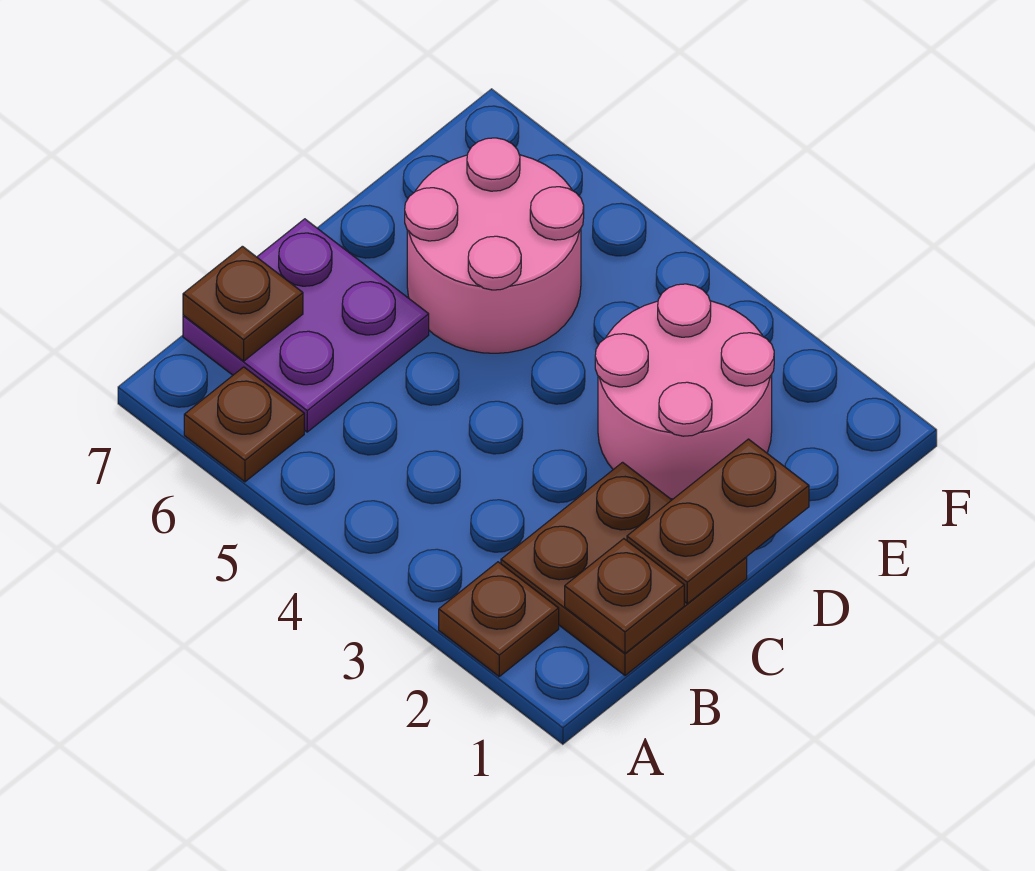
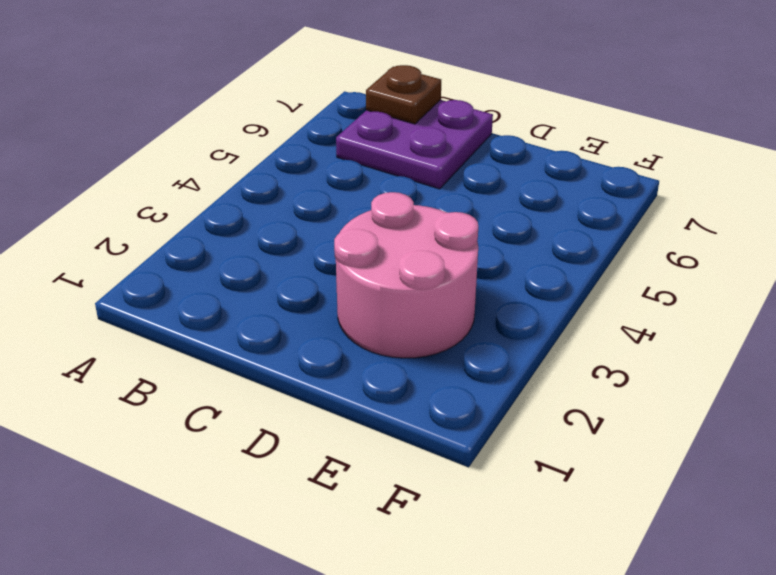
none -> brown plate A2 level 1
none -> brown plate A6 level 1

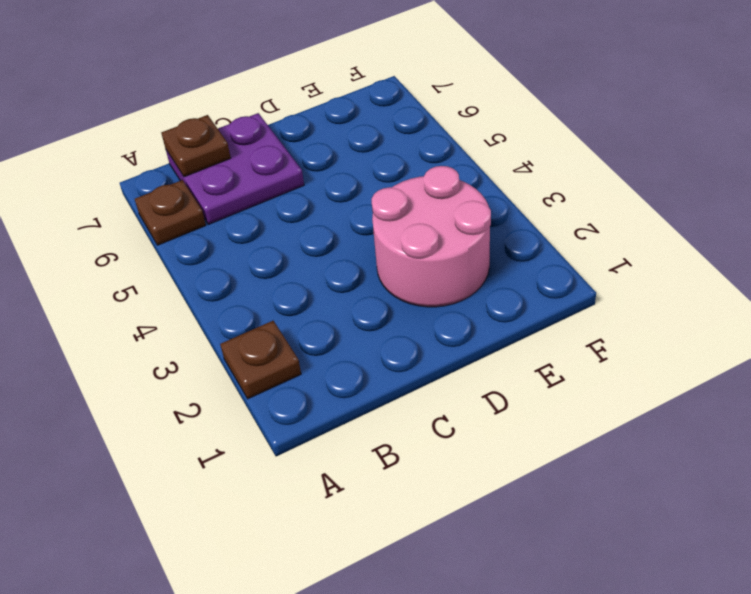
none -> brown plate B1:C2 level 1
none -> pink round brick D5:E6 level 1

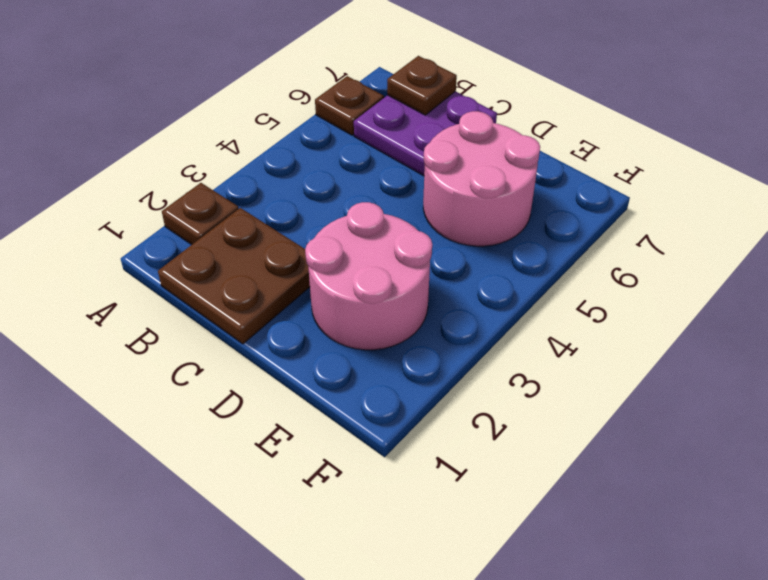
none -> brown plate B1 level 2
none -> brown plate C1:D1 level 2

